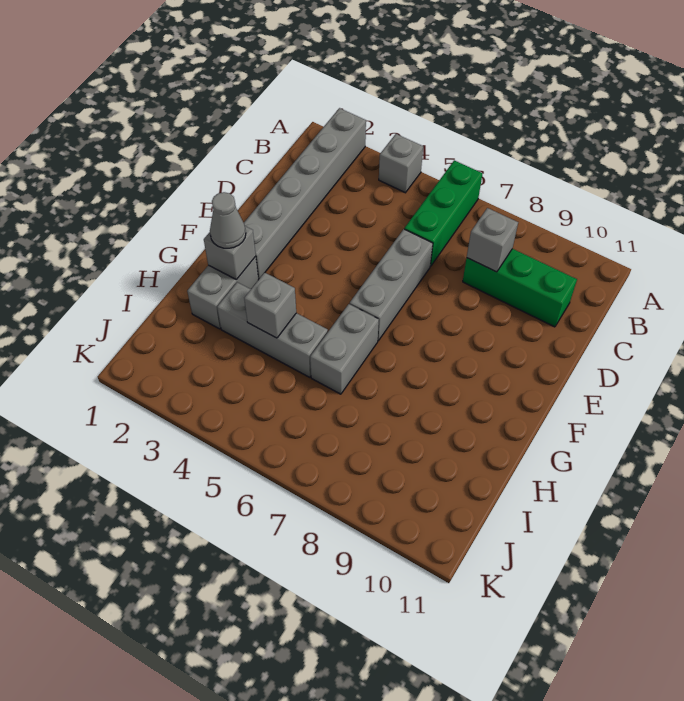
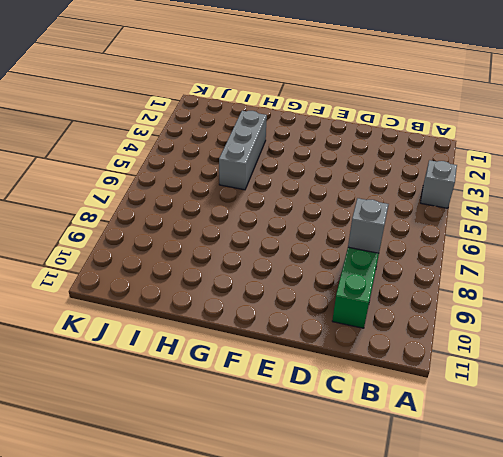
none -> grey brick A2:F2 level 1
none -> green brick A6:C6 level 1
none -> grey brick D6:F6 level 1

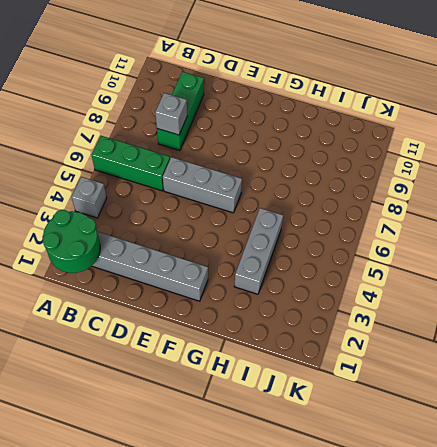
green round brick A1:B2 level 2 -> none
none -> grey brick G2:H2 level 1
none -> grey brick G6:H6 level 1
none -> grey brick G2 level 2

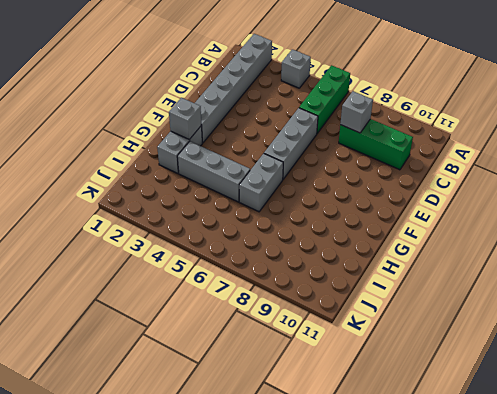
none -> grey brick H4 level 2
none -> grey cone G2 level 3

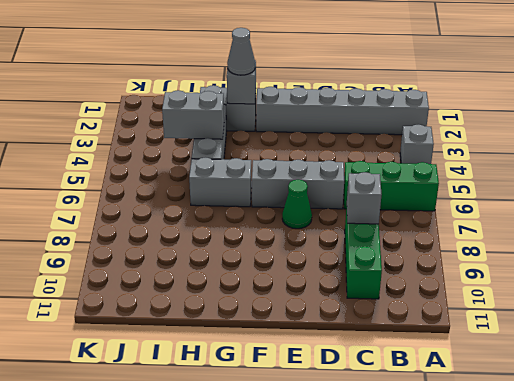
green cone E7 level 1 -> none
grey brick H4:I4 level 2 -> grey brick H4 level 2

